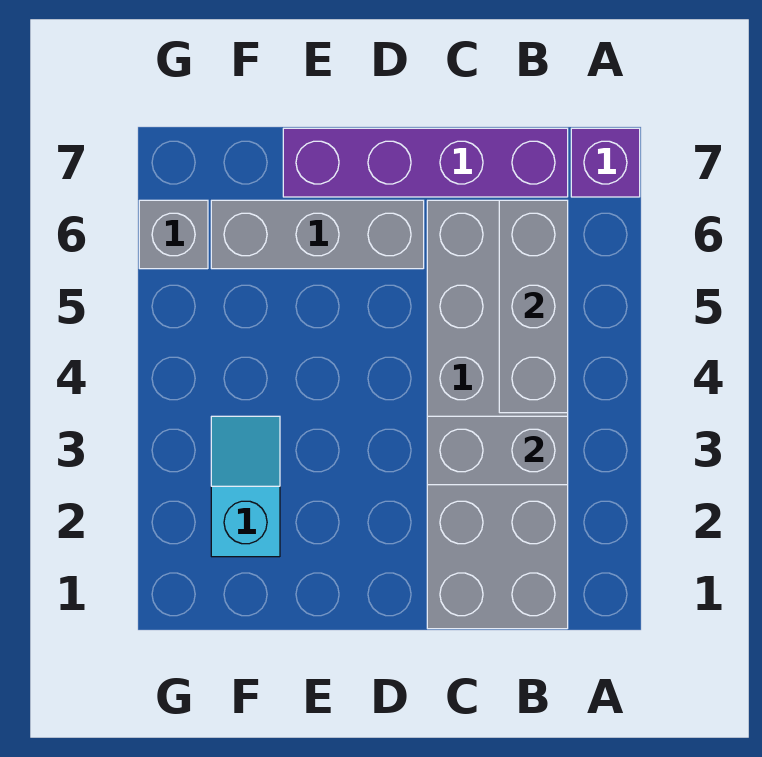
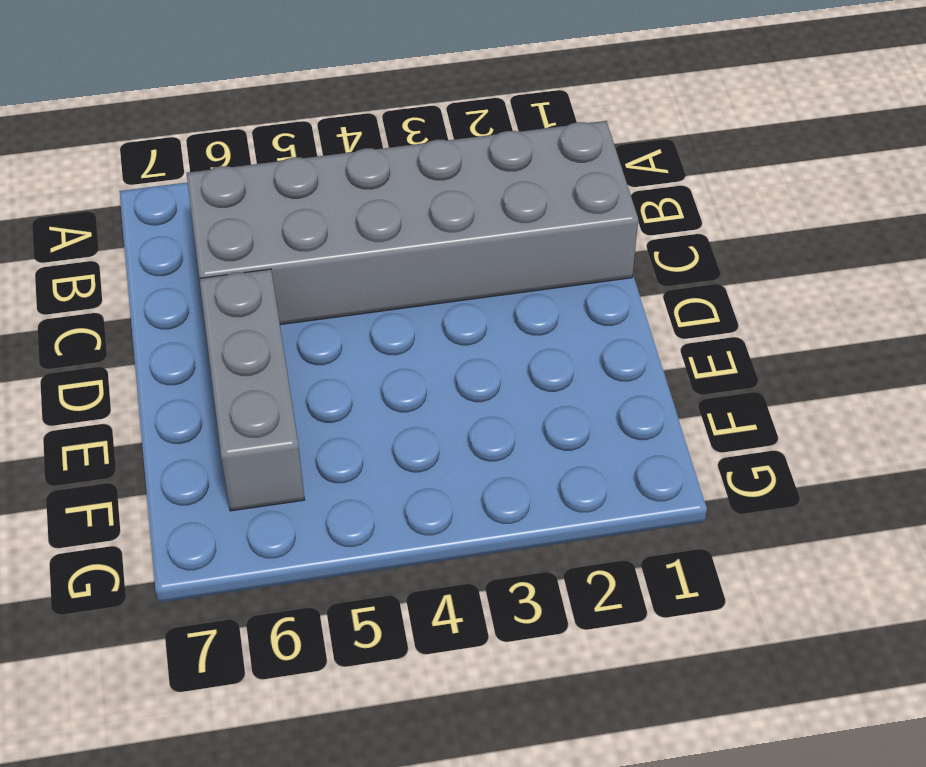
none -> purple brick A7 level 1
none -> purple brick B7:E7 level 1

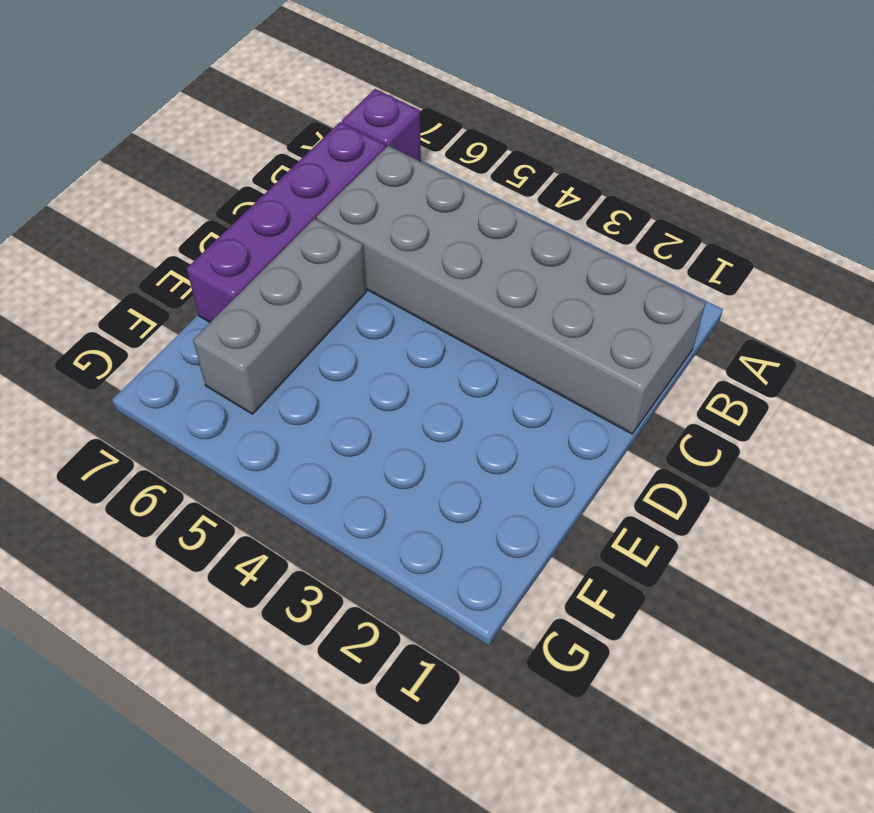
none -> cyan slope F2:F3 level 1 top 2
none -> grey brick G6 level 1

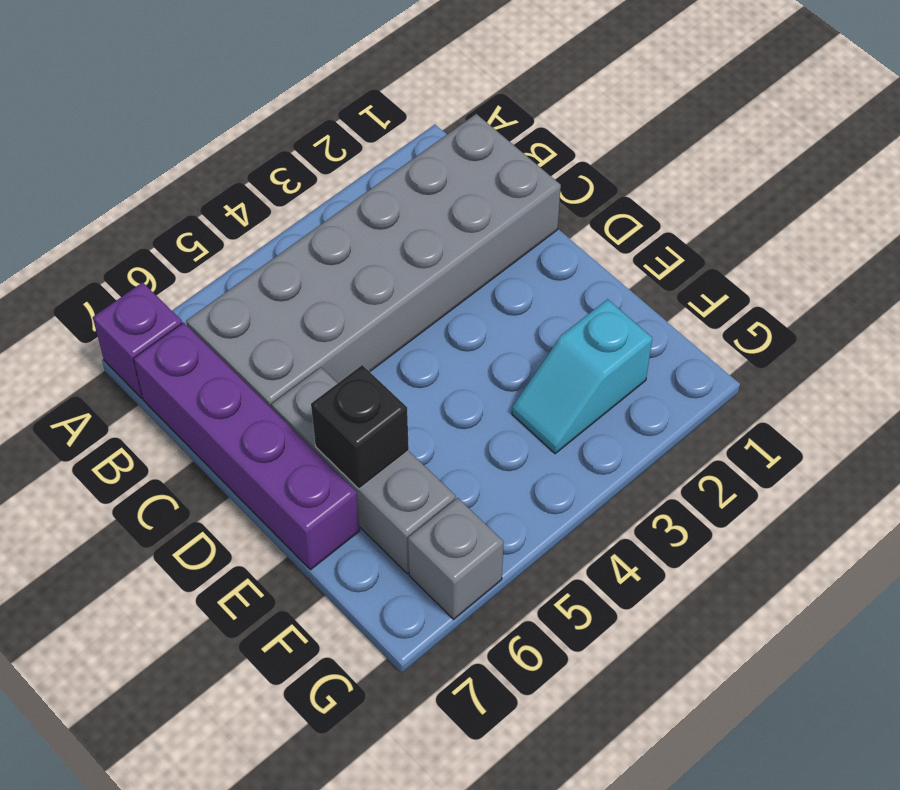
black brick E6 level 2 -> none
none -> grey brick B3:C3 level 2
none -> grey brick B4:B6 level 2

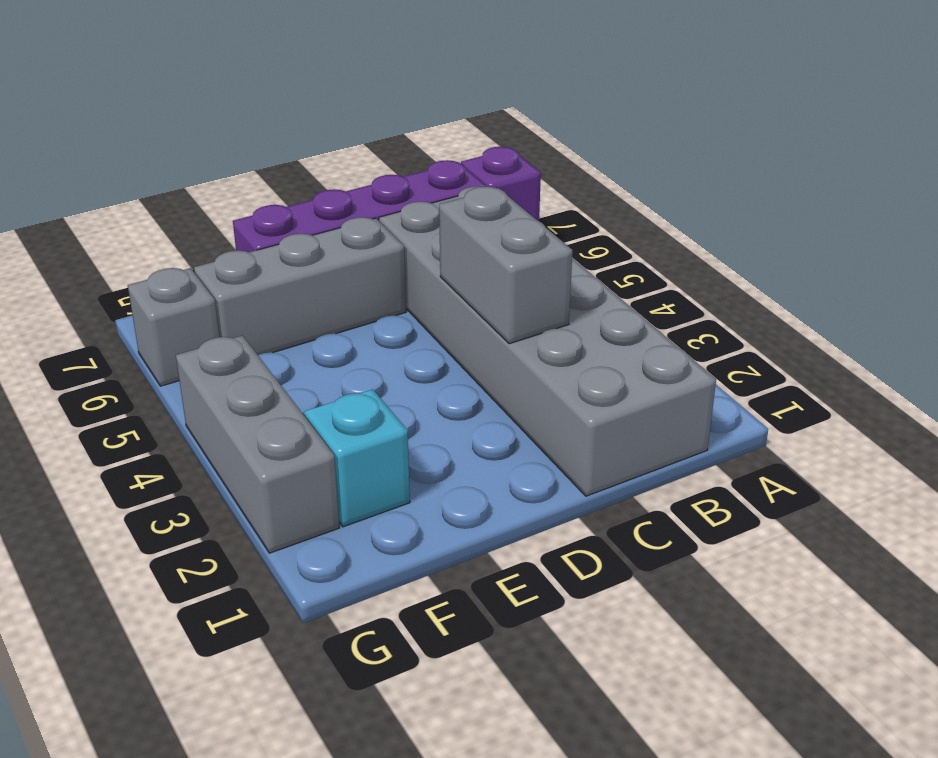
grey brick C3:C4 level 2 -> grey brick B3:C3 level 2
grey brick G2:G4 level 1 -> grey brick B4:B6 level 2

